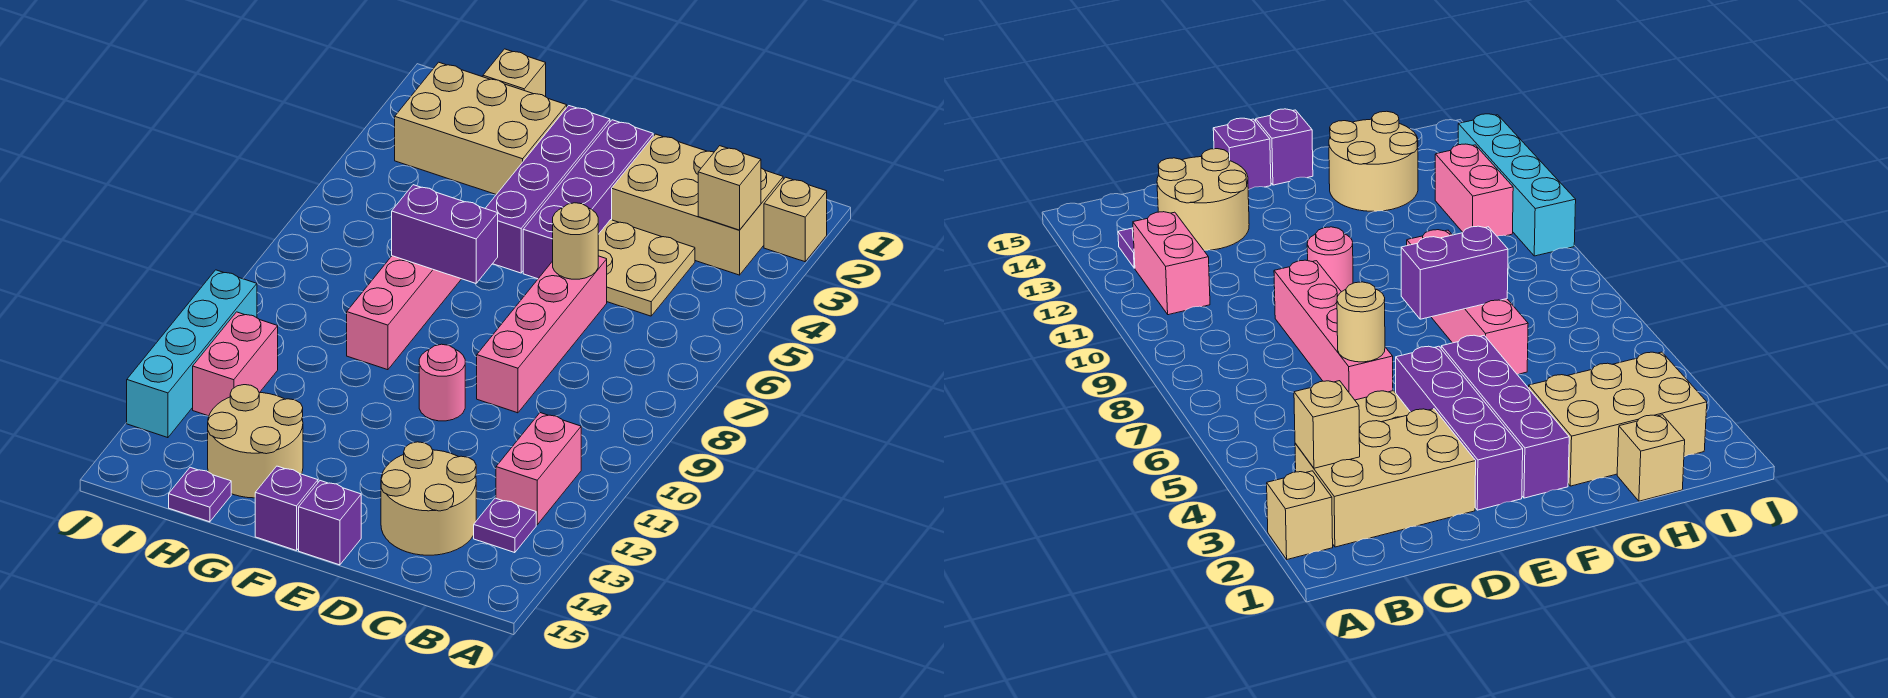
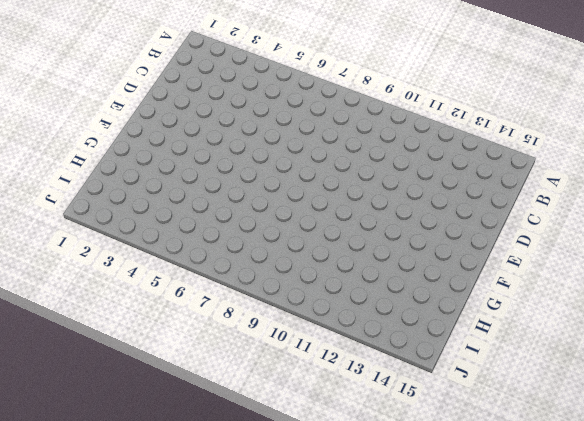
none -> tan brick A2 level 1
none -> tan brick B2:D3 level 1
none -> pink brick B11:B12 level 1

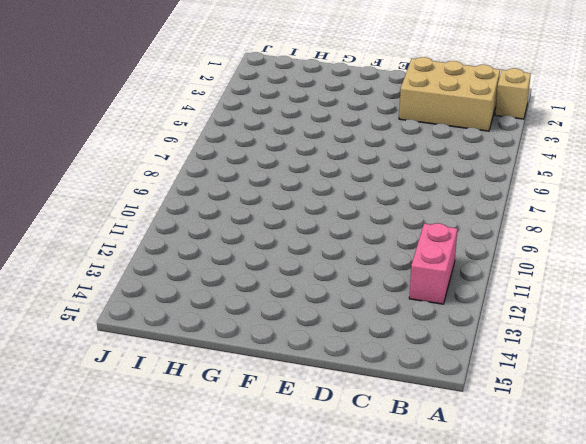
none -> purple plate B13 level 1
none -> tan plate C4:D5 level 1
none -> tan round brick C13:D14 level 1

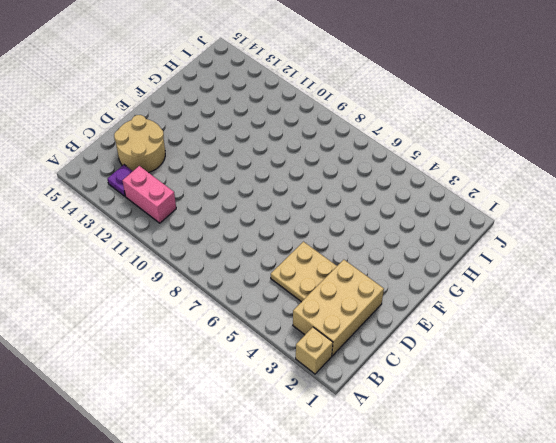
none -> pink brick D6:D9 level 1
none -> purple brick E2:E5 level 1
none -> pink round brick E10 level 1

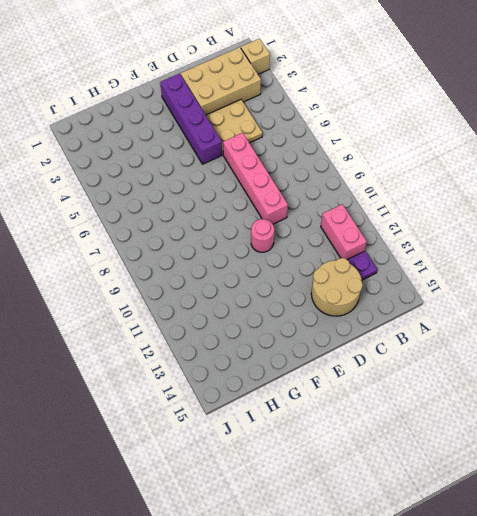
none -> purple brick E15 level 1
none -> purple brick F2:F5 level 1
none -> purple brick F15 level 1

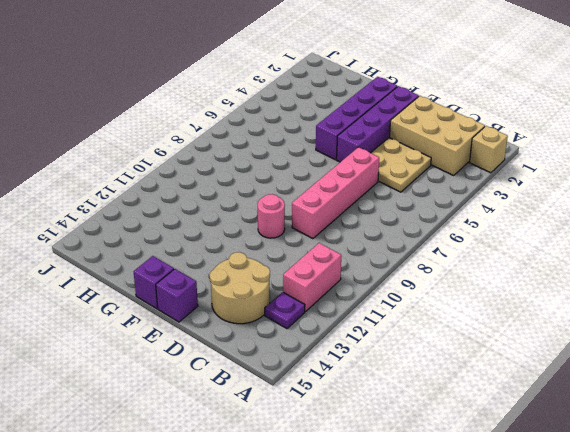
none -> tan brick G2:I3 level 1
none -> pink brick G6:G9 level 1
none -> tan round brick G13:H14 level 1

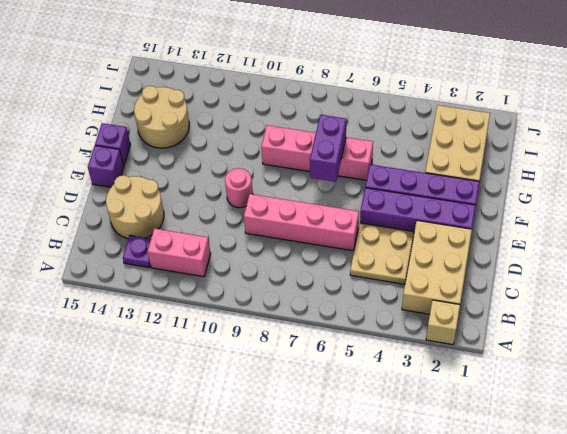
none -> tan brick H1 level 1
none -> purple plate H15 level 1
none -> pink brick I11:I12 level 1

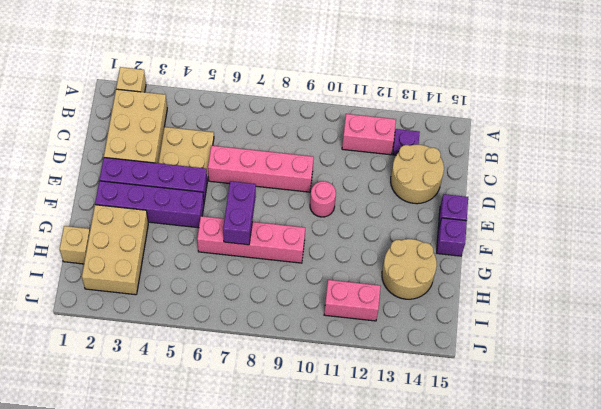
none -> purple plate H15 level 1
none -> cyan brick J10:J13 level 1
none -> tan brick B3 level 2

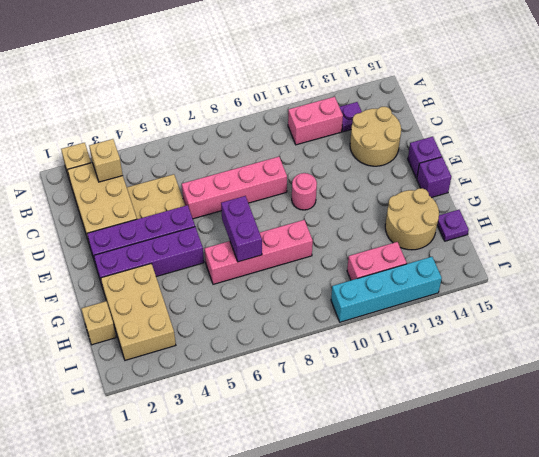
none -> tan round brick D6 level 2

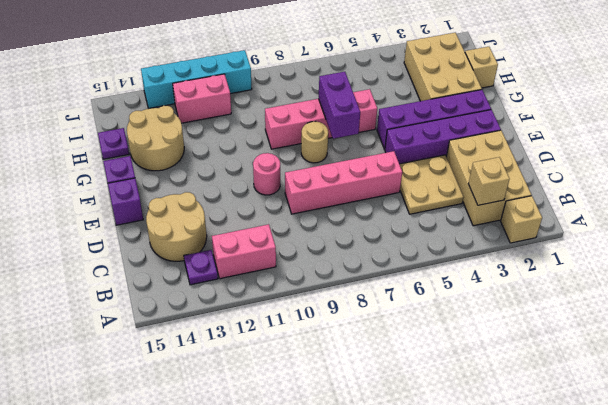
tan round brick F8 level 1 -> tan round brick D6 level 2

